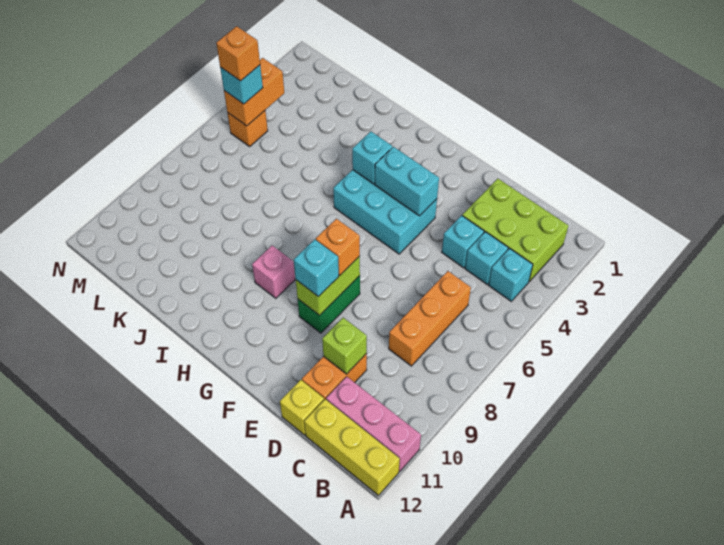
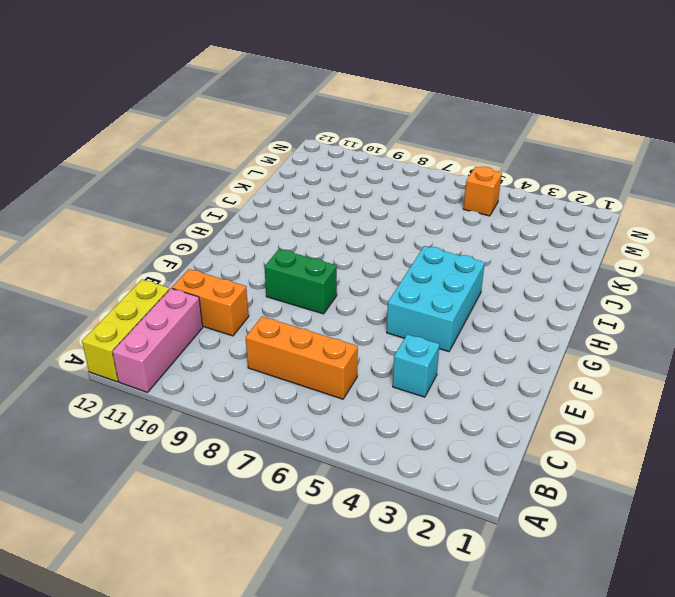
none -> lime brick B2:D3 level 1
none -> cyan brick B4 level 1
none -> cyan brick C4 level 1

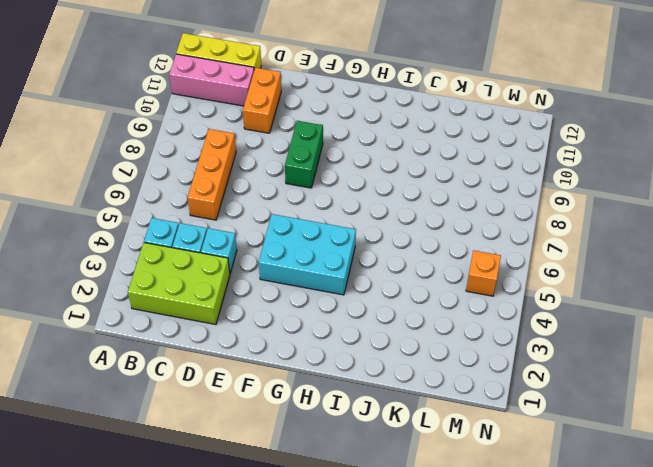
none -> yellow brick D12 level 1
none -> pink brick H9 level 1
none -> lime brick D10 level 2

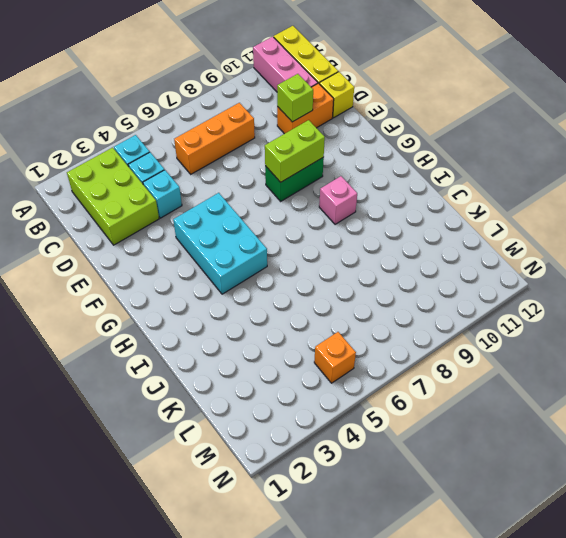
none -> cyan brick F4:G4 level 2
none -> cyan brick H4 level 2
none -> orange brick M4:M5 level 2

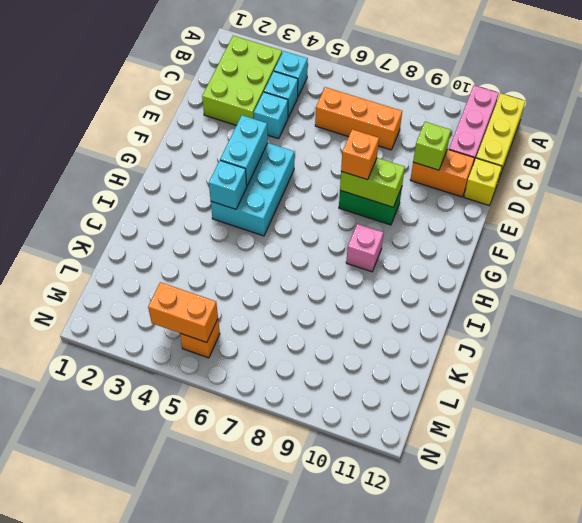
none -> cyan brick F9 level 3
none -> cyan brick M5 level 3
none -> orange brick M5 level 4

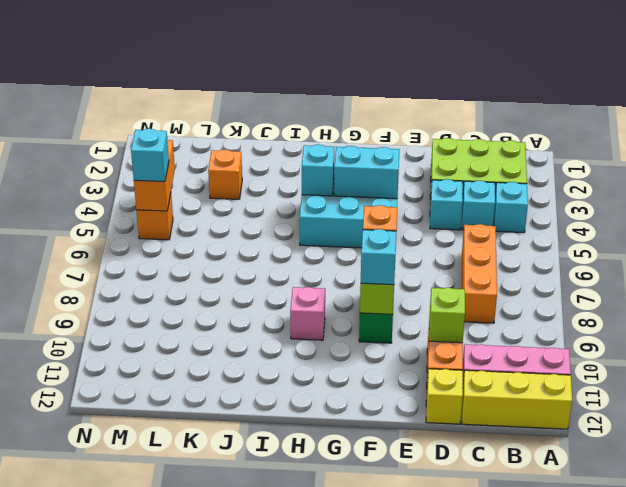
orange brick K3 level 1 -> orange brick M5 level 4

